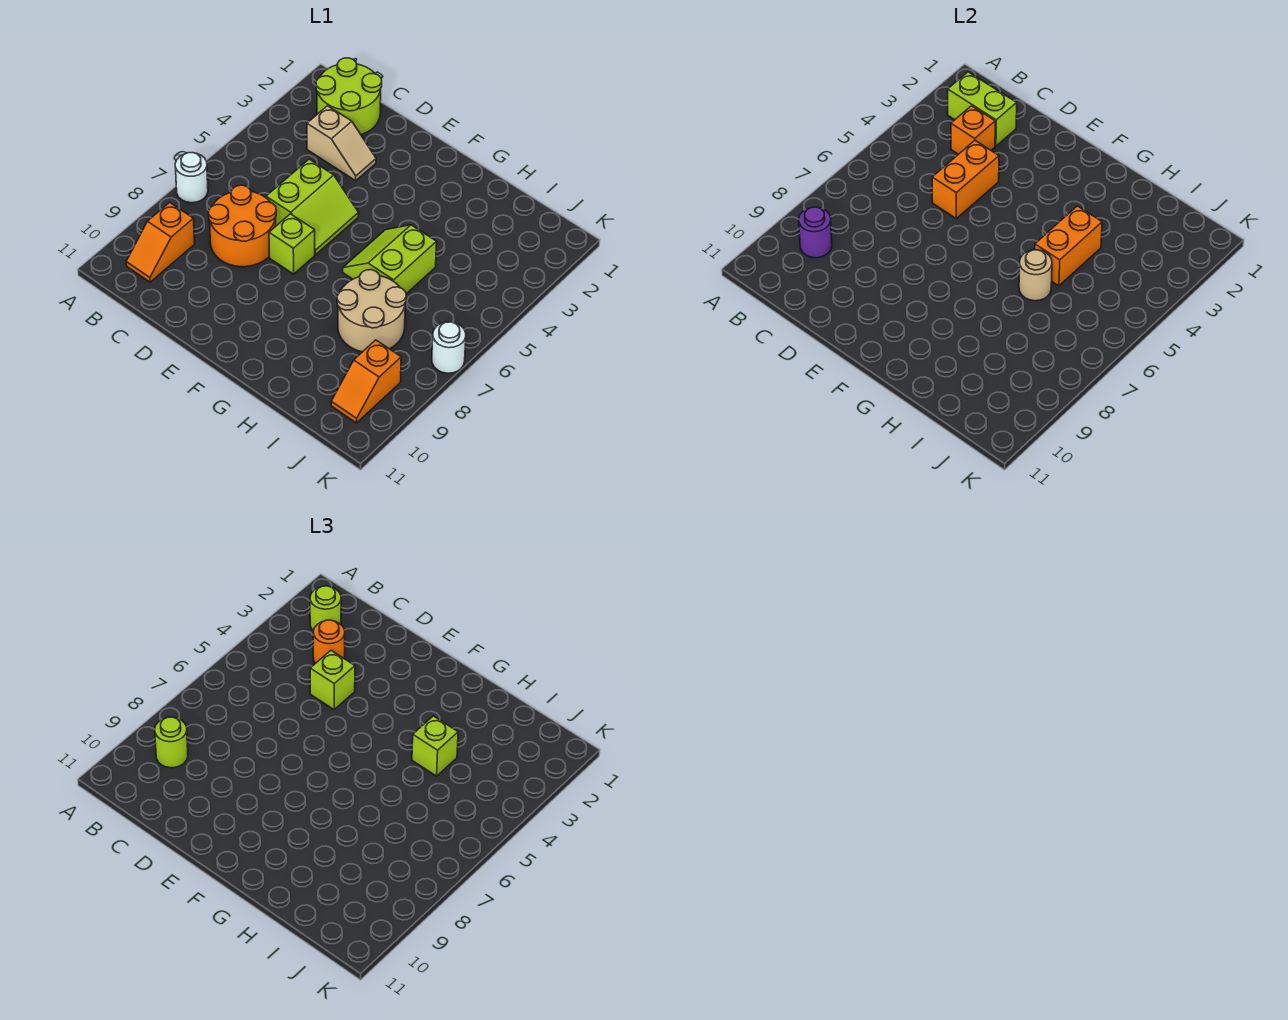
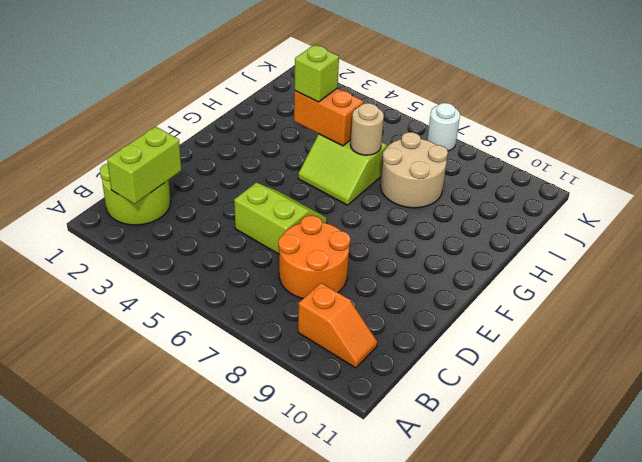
none -> white round brick A7 level 1
none -> tan slope C3:D3 level 1 top C
none -> lime brick E7 level 1

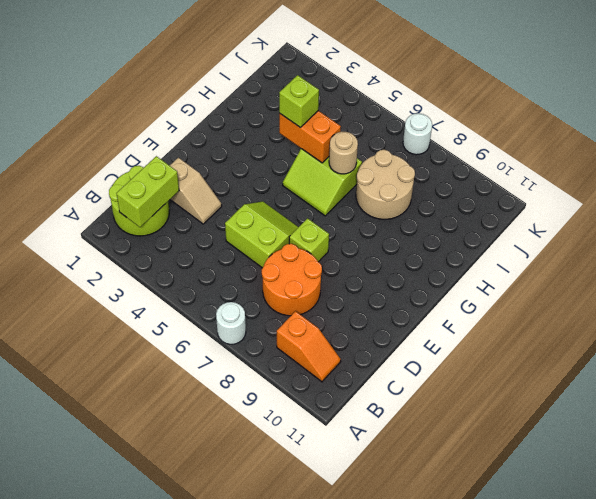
tan slope D2:D3 level 1 top 2 -> tan slope C3:D3 level 1 top C
none -> orange slope J9:J10 level 1 top 9
none -> purple round brick B9 level 2
none -> orange brick C3 level 2

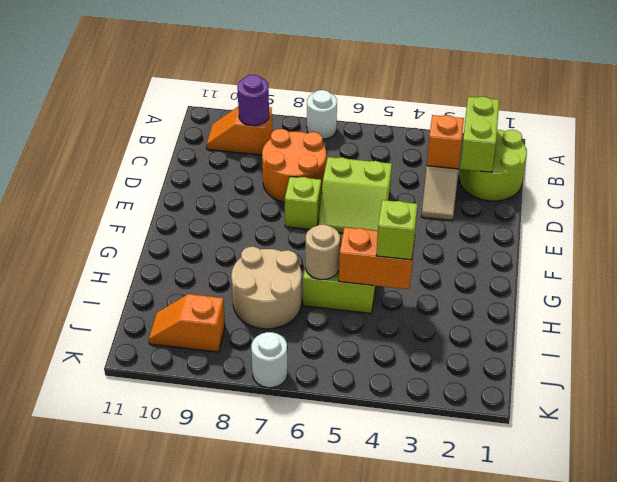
none -> orange brick D4:D5 level 2
none -> lime round brick B2 level 3
none -> lime round brick B9 level 3

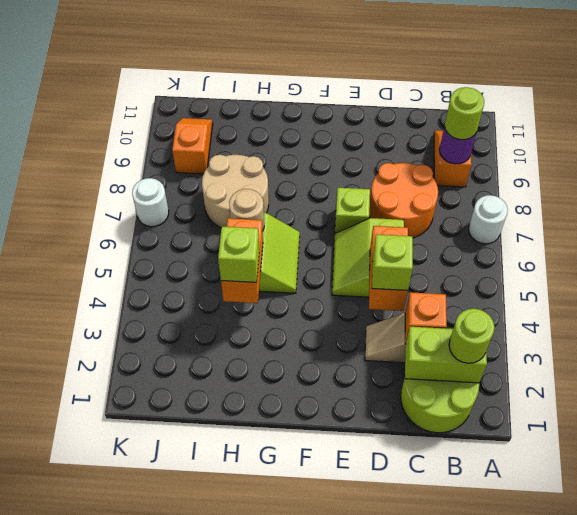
none -> orange round brick C3 level 3

